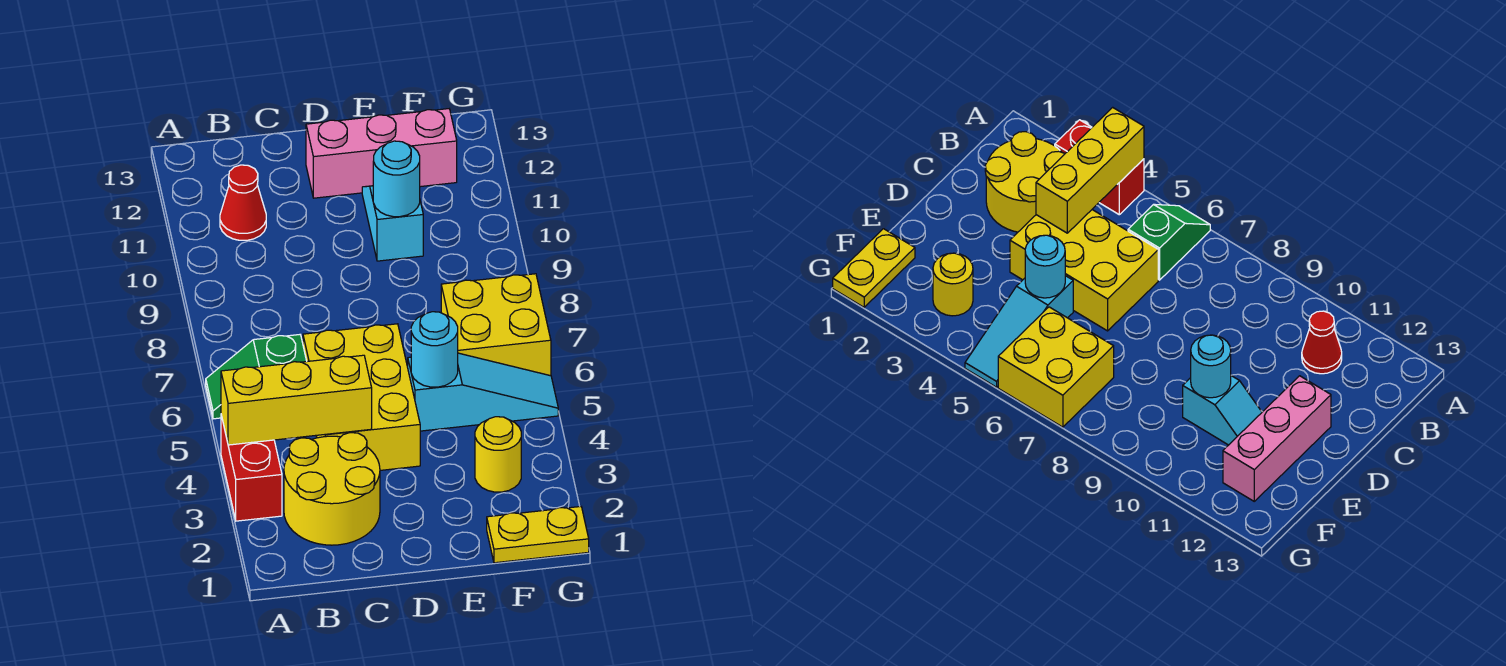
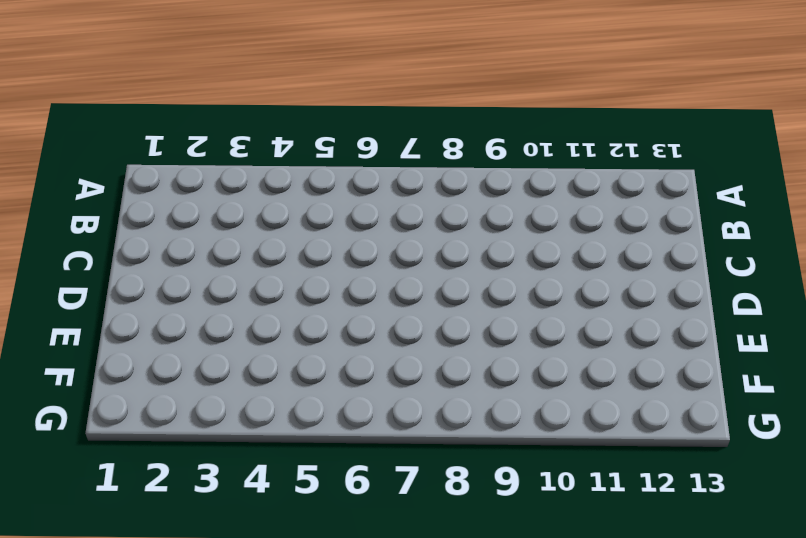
none -> red brick A3:A4 level 1
none -> green slope A6:B6 level 1 top B
none -> yellow round brick B2:C3 level 1

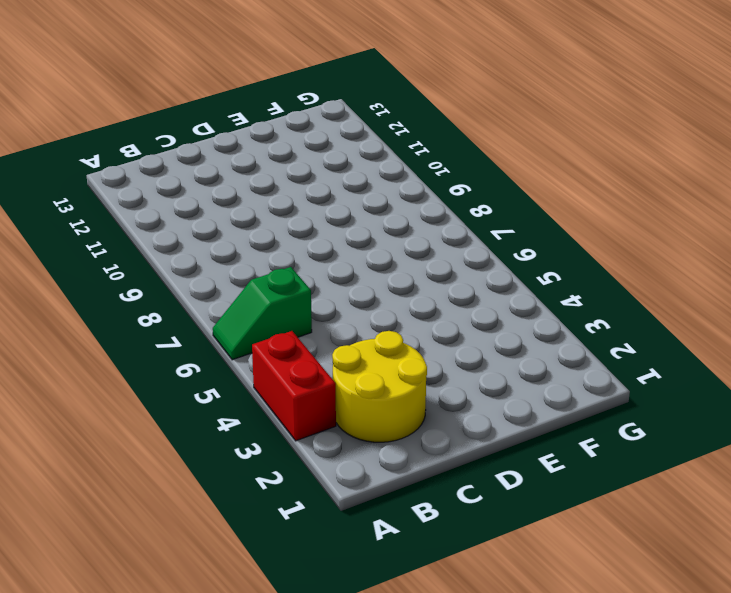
none -> red cone B11 level 1
none -> yellow brick C4:D6 level 1
none -> pink brick D12:F12 level 1

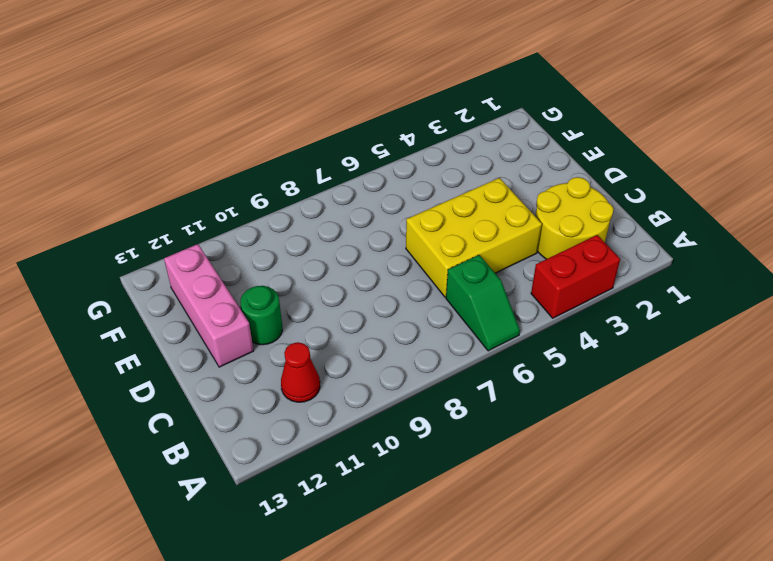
green round brick D11 level 1 -> none
none -> cyan slope E5:G5 level 1 top E
none -> cyan slope E10:E11 level 1 top 10
none -> yellow plate F1:G1 level 1

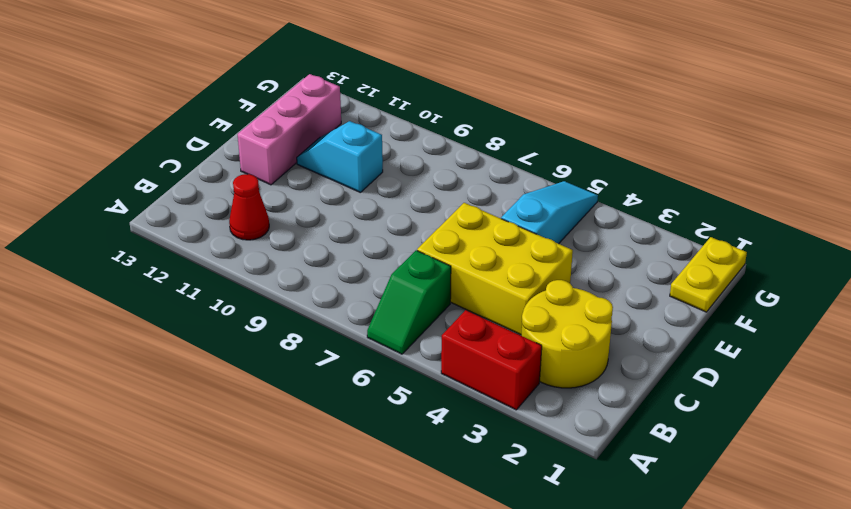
none -> yellow round brick F3 level 1
none -> yellow brick F6:G7 level 1
none -> yellow brick A4:C4 level 2

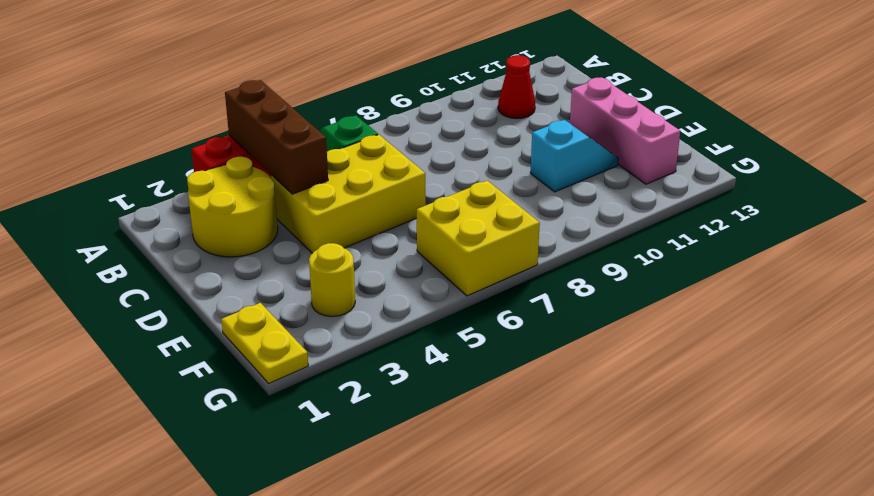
brown brick A4:C4 level 2 -> yellow brick A4:C4 level 2
none -> cyan slope E5:G5 level 1 top E
none -> cyan round brick E5 level 2
none -> cyan round brick E10 level 2

